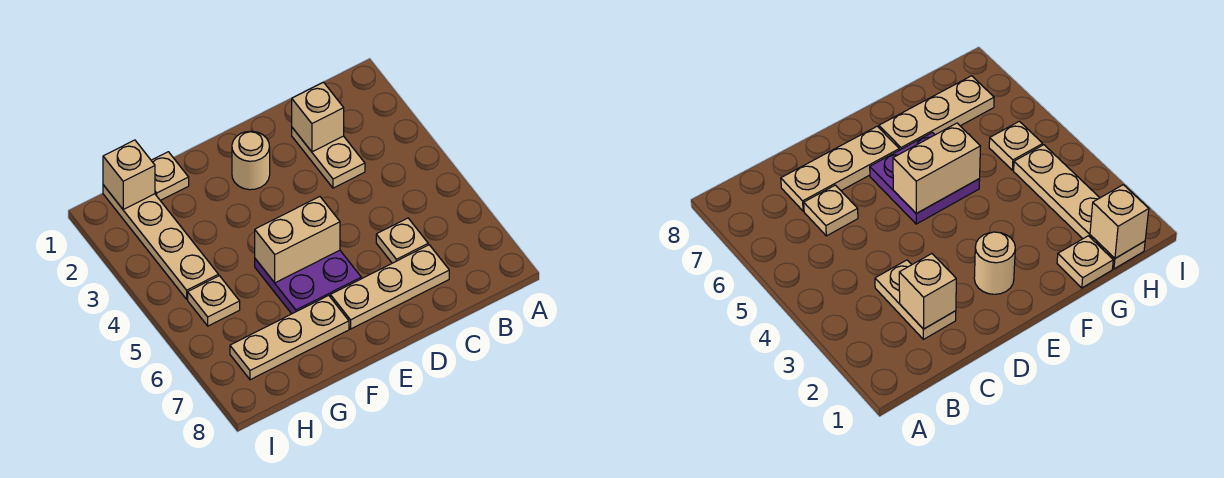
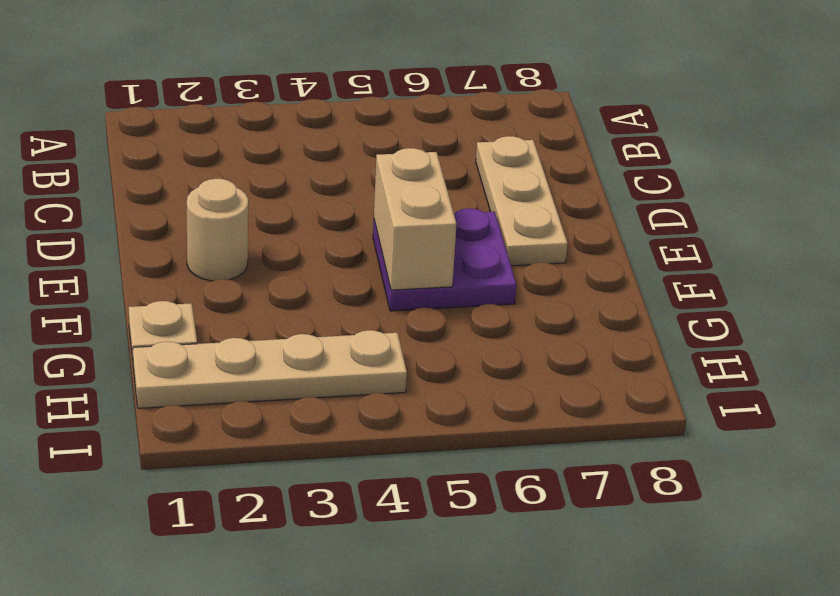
none -> tan plate C2:C3 level 1
none -> tan plate C6 level 1
none -> tan plate F7:H7 level 1

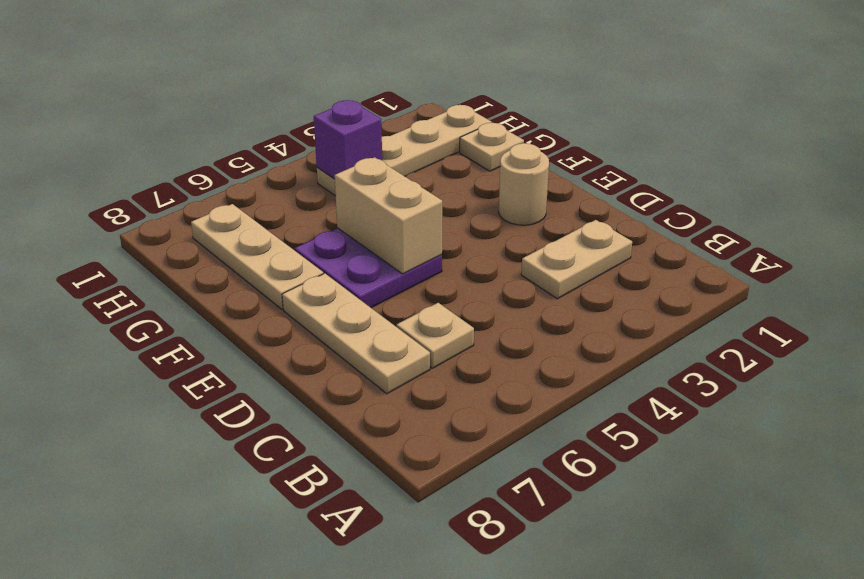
purple brick H4 level 2 -> none
none -> tan plate H5 level 1
none -> tan brick C2 level 2
none -> tan brick H1 level 2

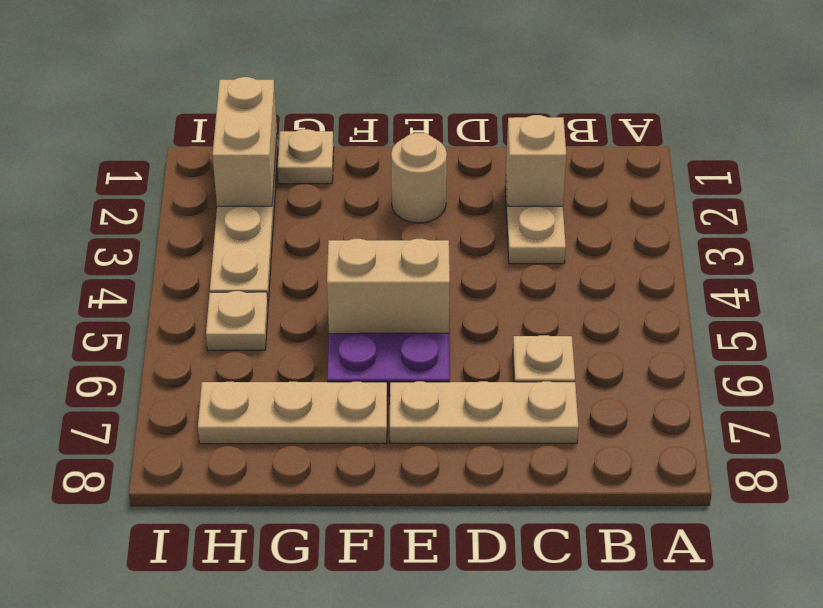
tan brick H1:H2 level 2 -> tan brick H1 level 2

